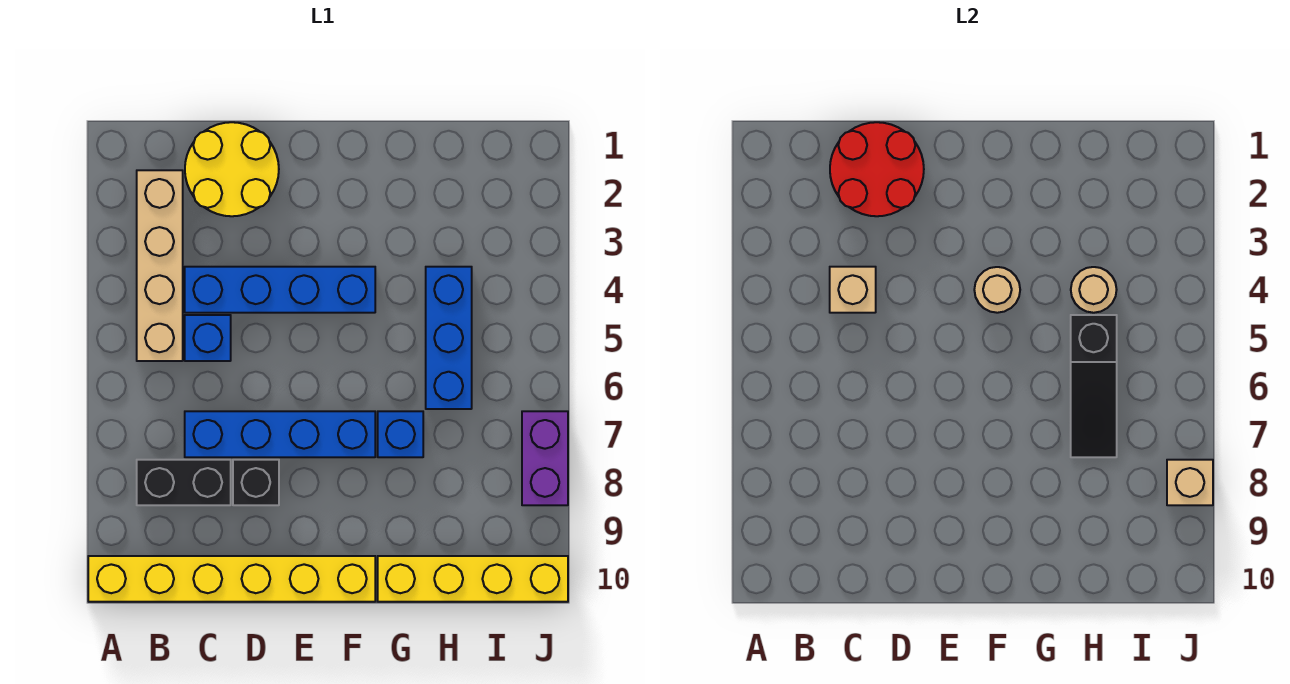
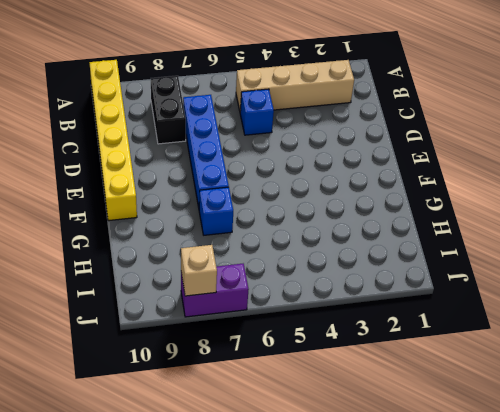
none -> yellow round brick C1:D2 level 1
none -> blue brick C4:F4 level 1
none -> black brick D8 level 1

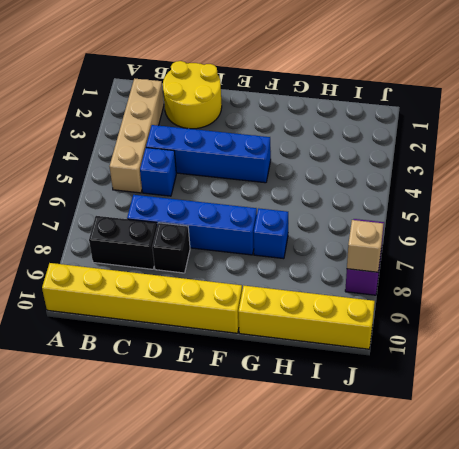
none -> blue brick H4:H6 level 1
none -> red round brick C1:D2 level 2
none -> tan brick C4 level 2

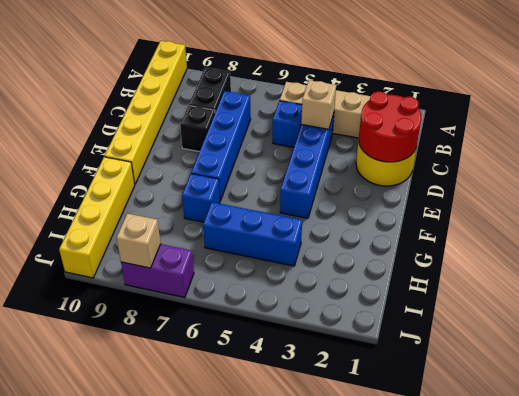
none -> tan round brick F4 level 2
none -> tan round brick H4 level 2
none -> black slope H5:H7 level 2 top 5

